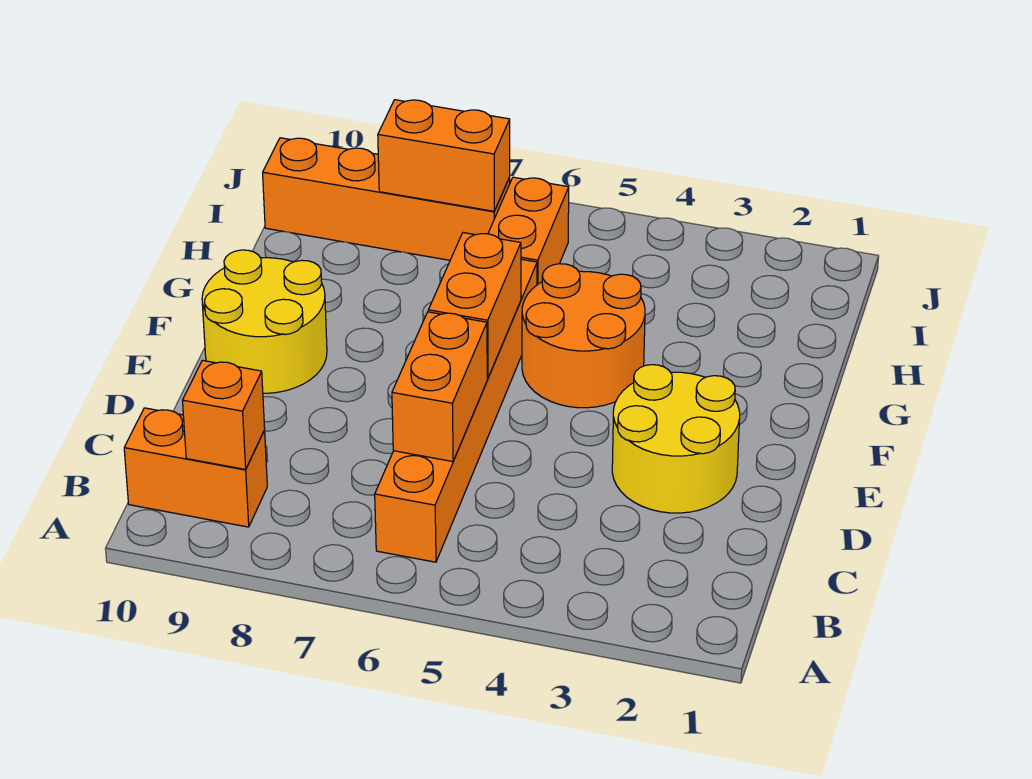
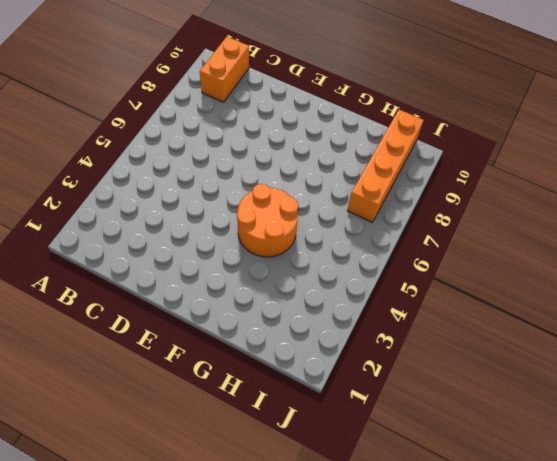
none -> orange brick B6:G6 level 1
none -> yellow round brick D2:E3 level 1

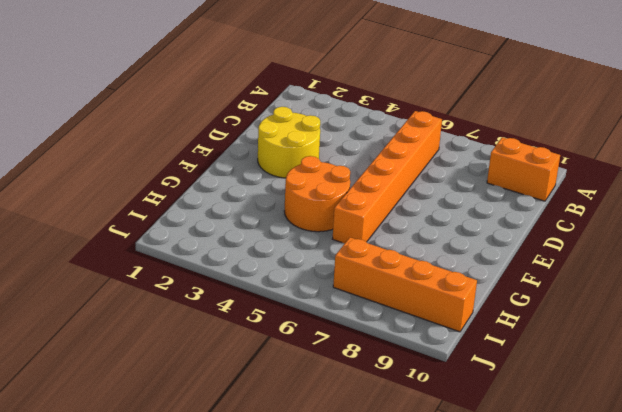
none -> yellow round brick E9:F10 level 1
none -> orange brick H6:I6 level 1

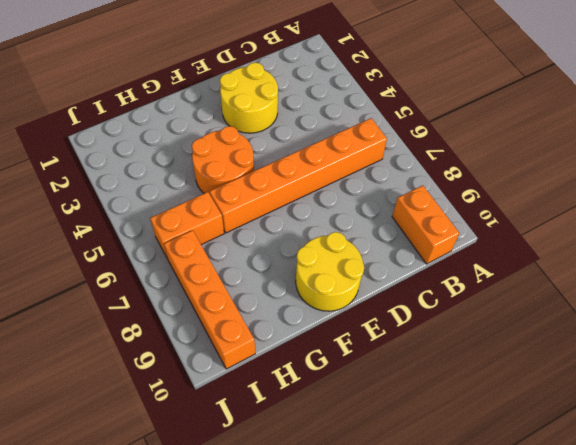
none -> orange brick B9 level 2
none -> orange brick C6:D6 level 2

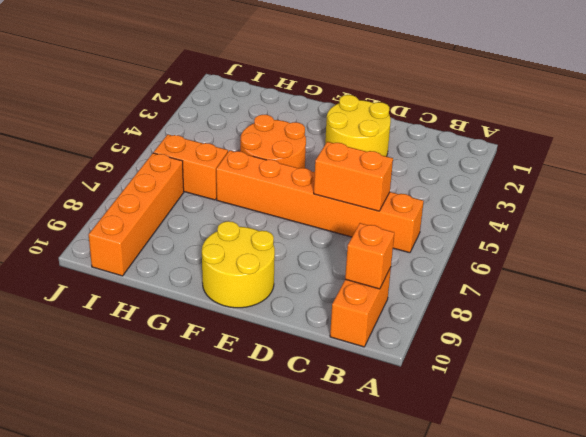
none -> orange brick E6:F6 level 2
none -> orange brick I7:I8 level 2

